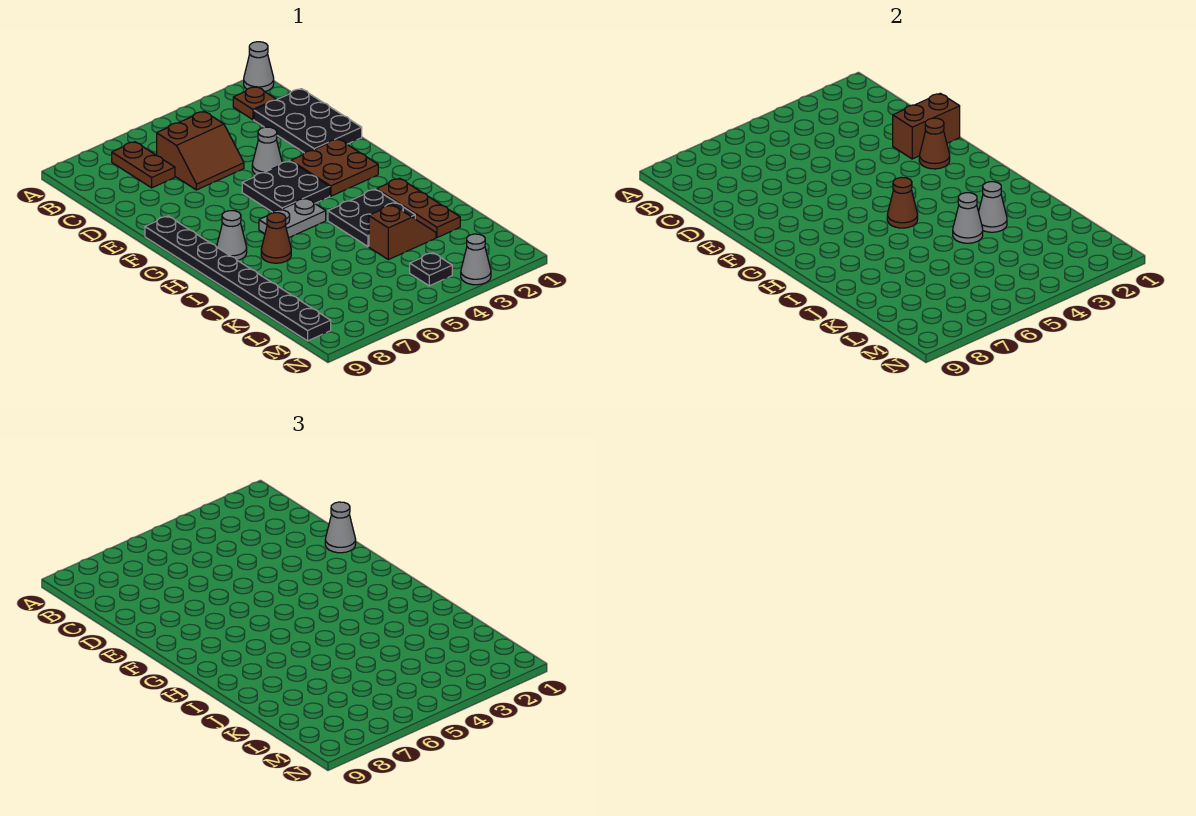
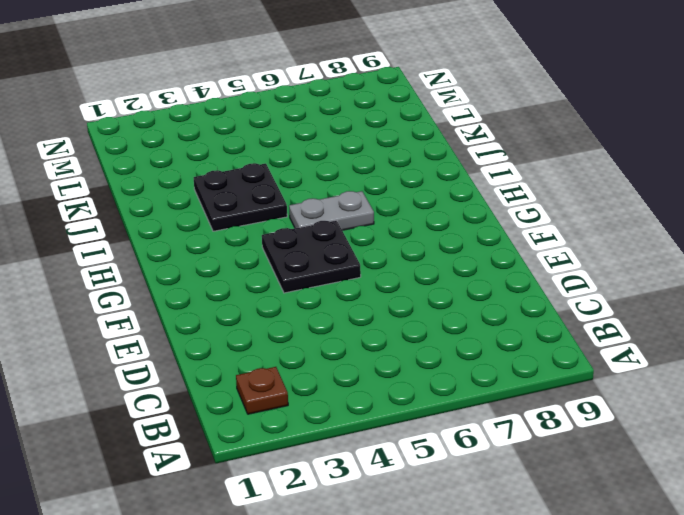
none -> grey cone A1 level 1
none -> brown plate B7:C7 level 1
none -> black plate C1:E2 level 1

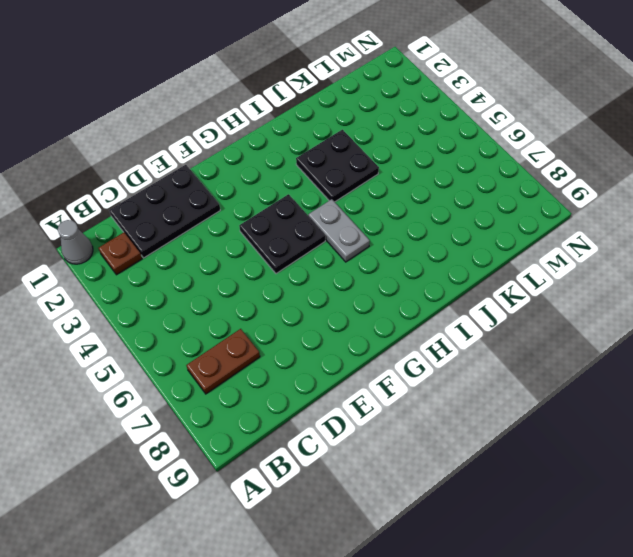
none -> brown slope C5:D6 level 1 top C
none -> grey cone E4 level 1
none -> brown plate F2:G3 level 1

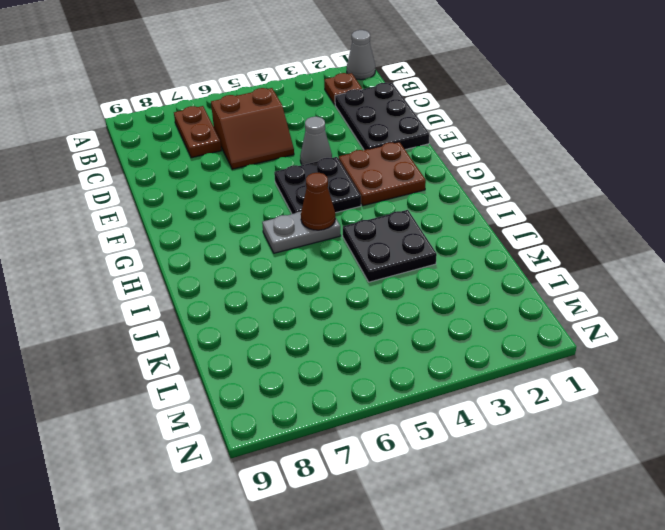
none -> black plate F9:M9 level 1
none -> grey cone H8 level 1
none -> brown plate I2:K2 level 1

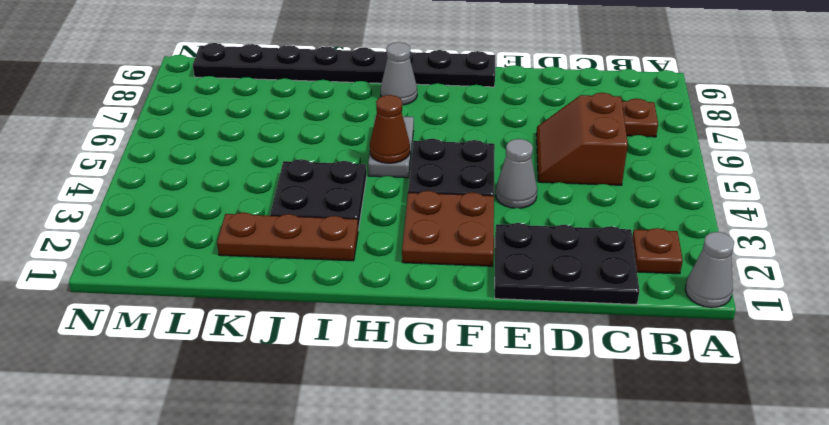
none -> brown cone I7 level 1
none -> brown slope K3:K4 level 1 top 4
none -> black plate M4 level 1

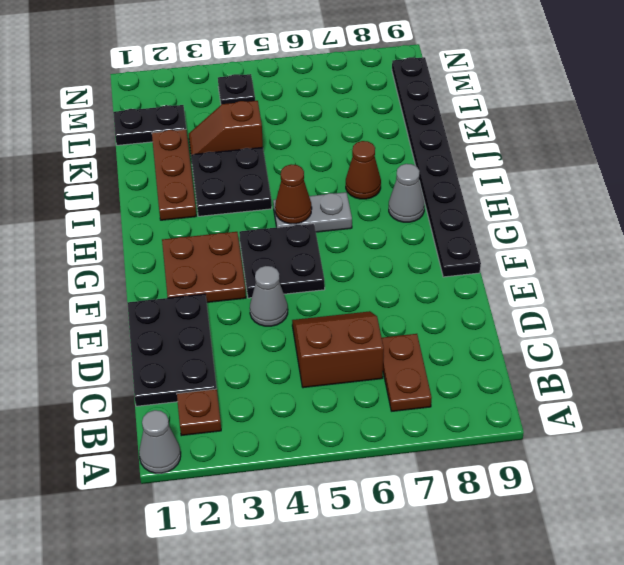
black plate L1:L2 level 1 -> none
none -> grey cone N3 level 1
none -> brown brick E1:E2 level 2
none -> brown cone F2 level 2

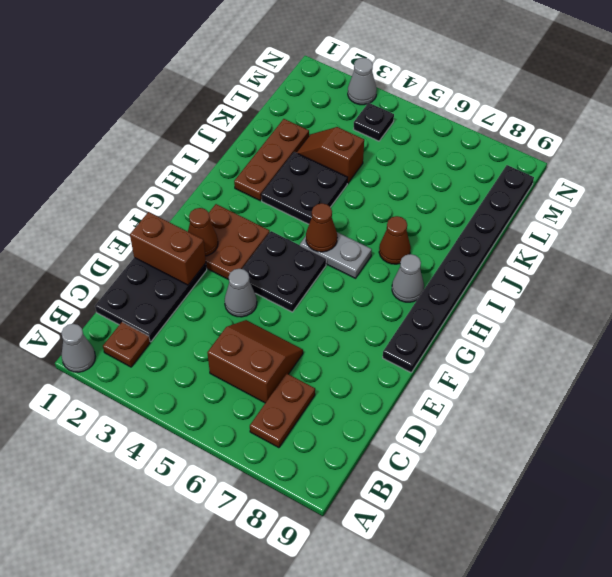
none -> grey cone J3 level 2
none -> grey cone J4 level 2
none -> grey cone E1 level 3

